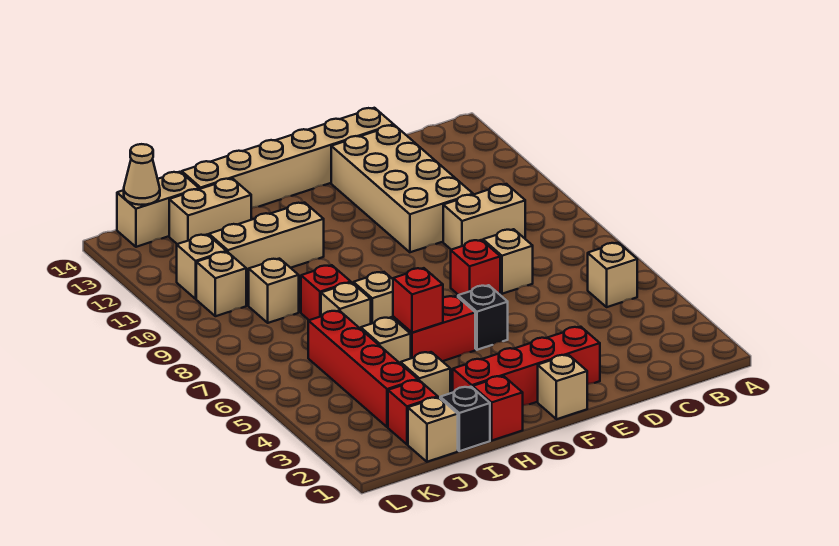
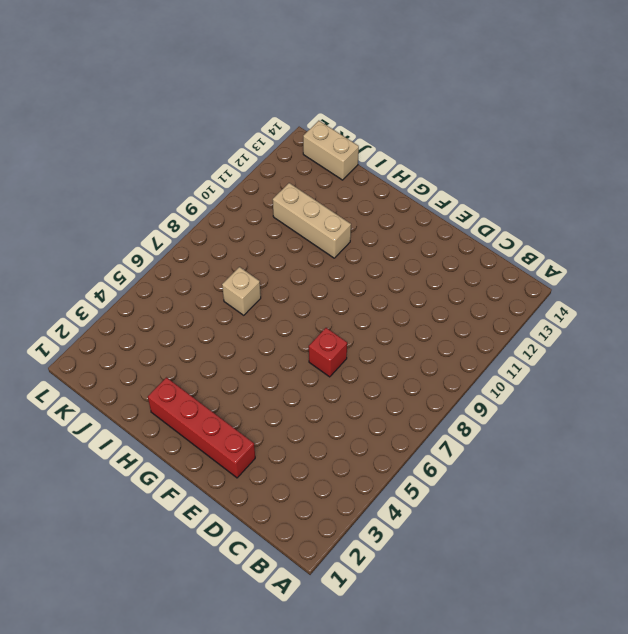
none -> tan brick B5 level 1
none -> tan brick C9:D9 level 1
none -> tan brick D7 level 1

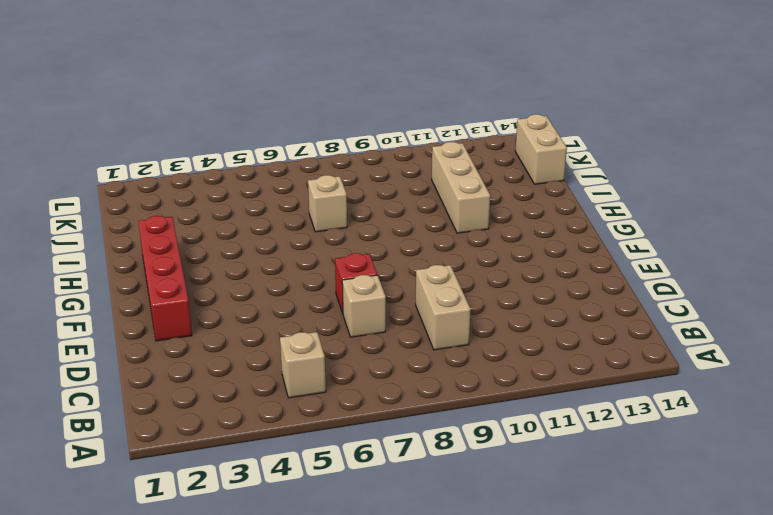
none -> tan brick D10:E13 level 1
none -> tan brick D14:I14 level 1
none -> tan brick F1 level 1

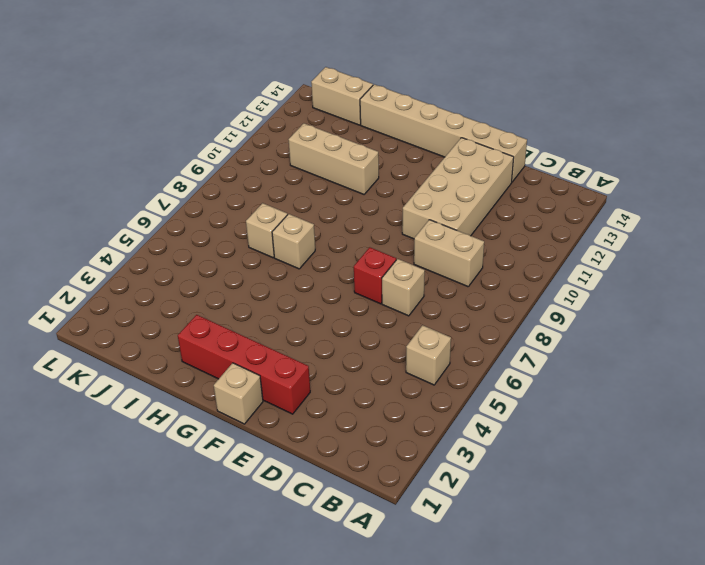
none -> black brick F5 level 1
none -> red brick G5:H5 level 1
none -> red brick H1 level 1

